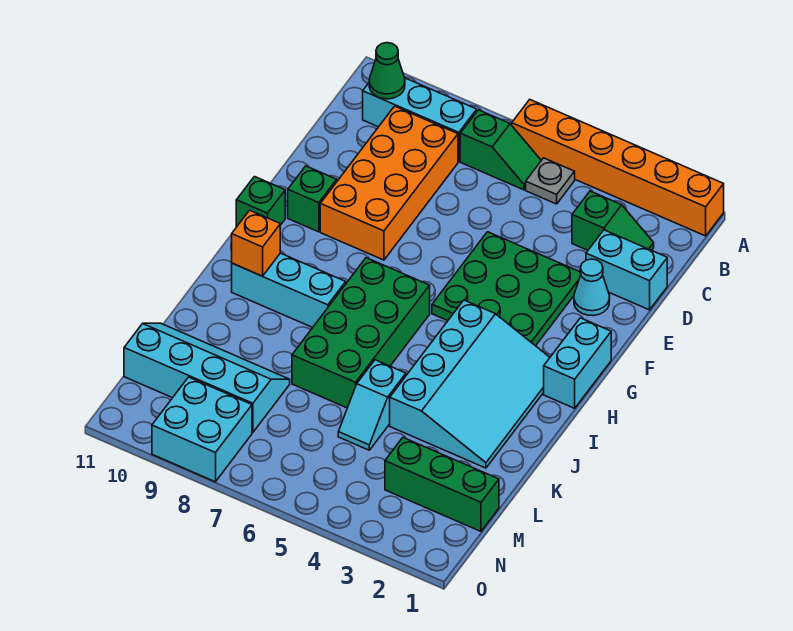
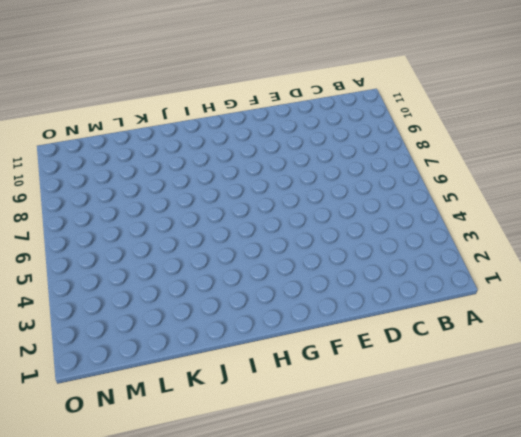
none -> orange brick A1:A6 level 1
none -> grey plate B5 level 1
none -> green slope B6:B7 level 1 top 7

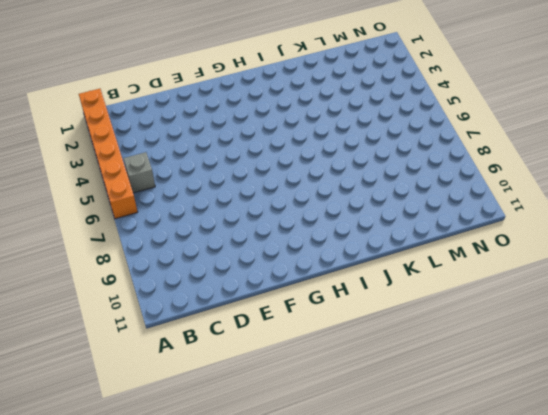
grey brick B5 level 1 -> grey plate B5 level 1
none -> green slope B6:B7 level 1 top 7
none -> cyan brick B8:B10 level 1
none -> green slope C2:C3 level 1 top 3

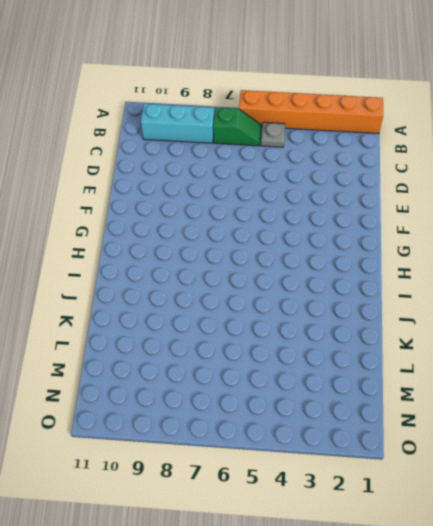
none -> green slope C2:C3 level 1 top 3
none -> orange brick C8:F9 level 1
none -> cyan brick D1:D2 level 1

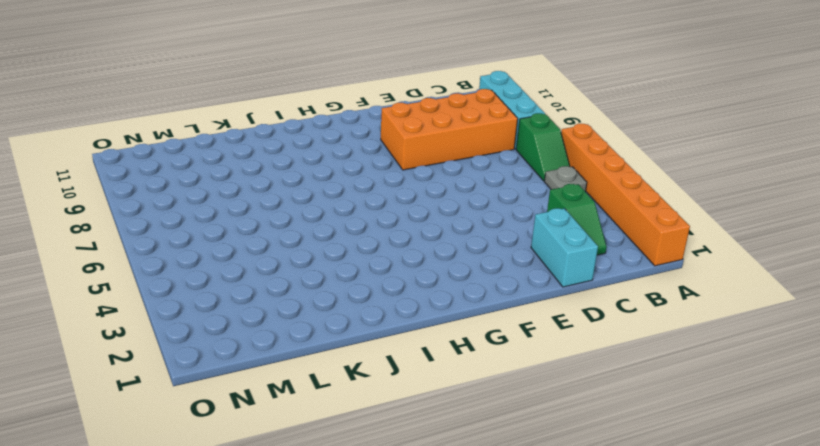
none -> cyan cone E2 level 1
none -> green plate E3:G5 level 1
none -> green brick F10 level 1

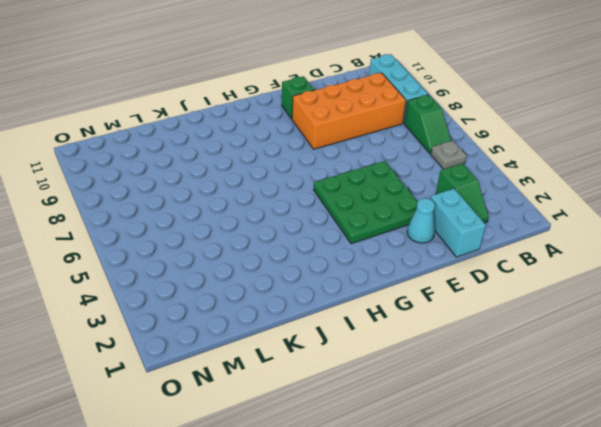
none -> orange brick A1:A6 level 1
none -> cyan brick G1:H1 level 1
none -> green brick G11 level 1

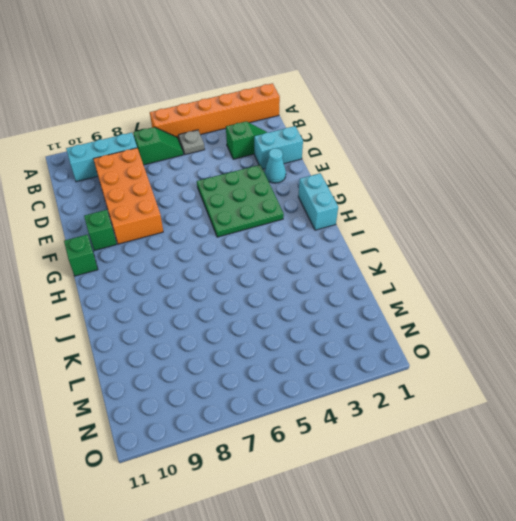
none -> cyan slope H2:K4 level 1 top 4
none -> green brick H6:K7 level 1
none -> cyan brick I8:I10 level 1

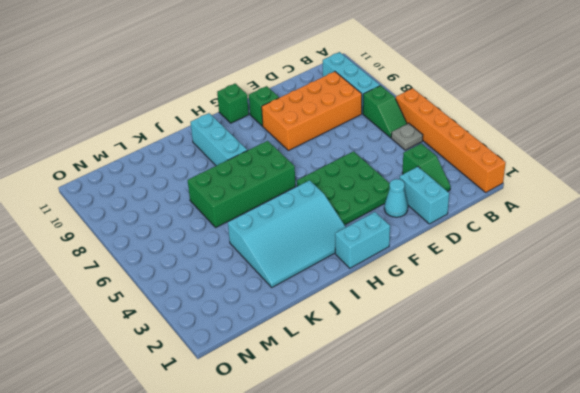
none -> cyan slope K5:L5 level 1 top K
none -> cyan slope L8:M11 level 1 top M
none -> green brick M1:M3 level 1

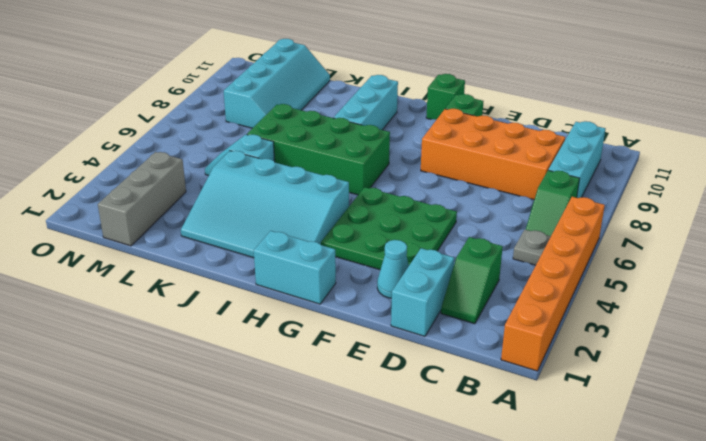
grey brick M1:M3 level 1 -> green brick M1:M3 level 1
none -> cyan brick N8:O9 level 1
none -> green cone B10 level 2
none -> orange brick I10 level 2

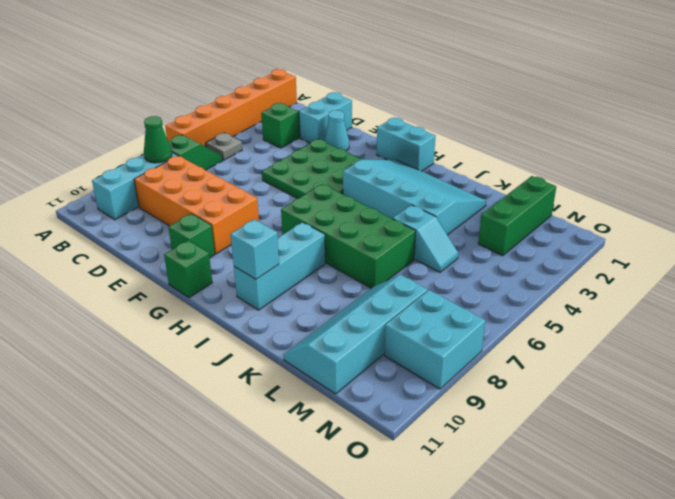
green cone B8 level 2 -> green cone B10 level 2
cyan brick I10 level 2 -> orange brick I10 level 2

